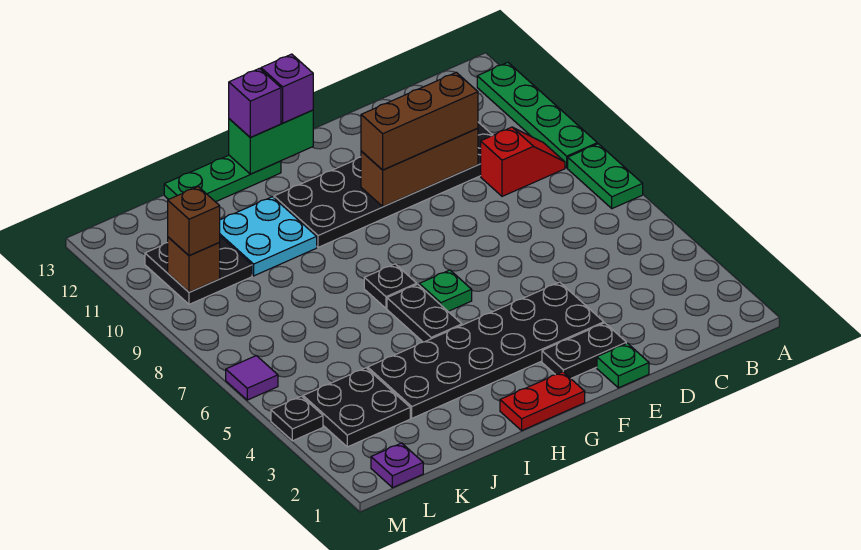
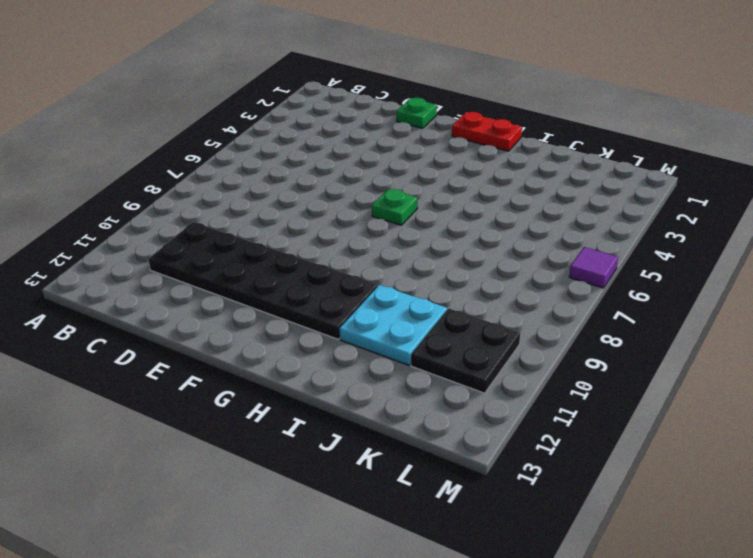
none -> green plate A7:A8 level 1
none -> green plate A9:A12 level 1
none -> red slope B9:C9 level 1 top C

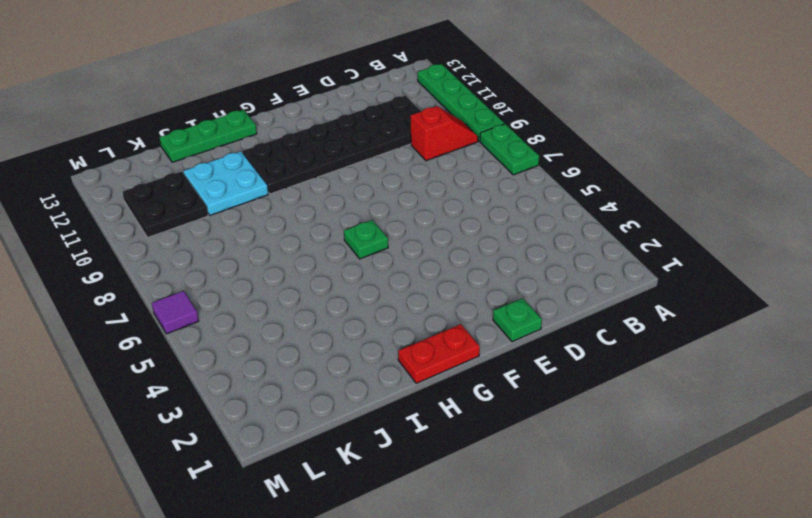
none -> black plate E2:F2 level 1
none -> black plate E3:J4 level 1
none -> black plate H5:H6 level 1

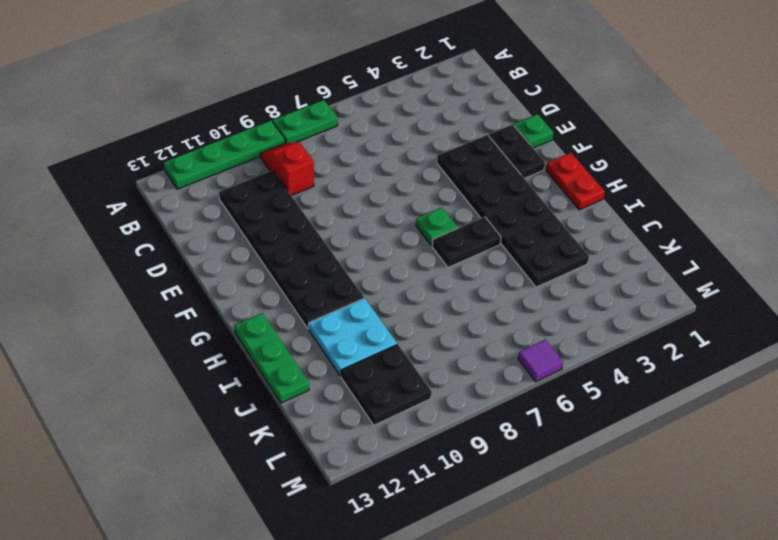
none -> black plate H7 level 1
none -> black plate K3:L4 level 1
none -> purple plate L1 level 1

